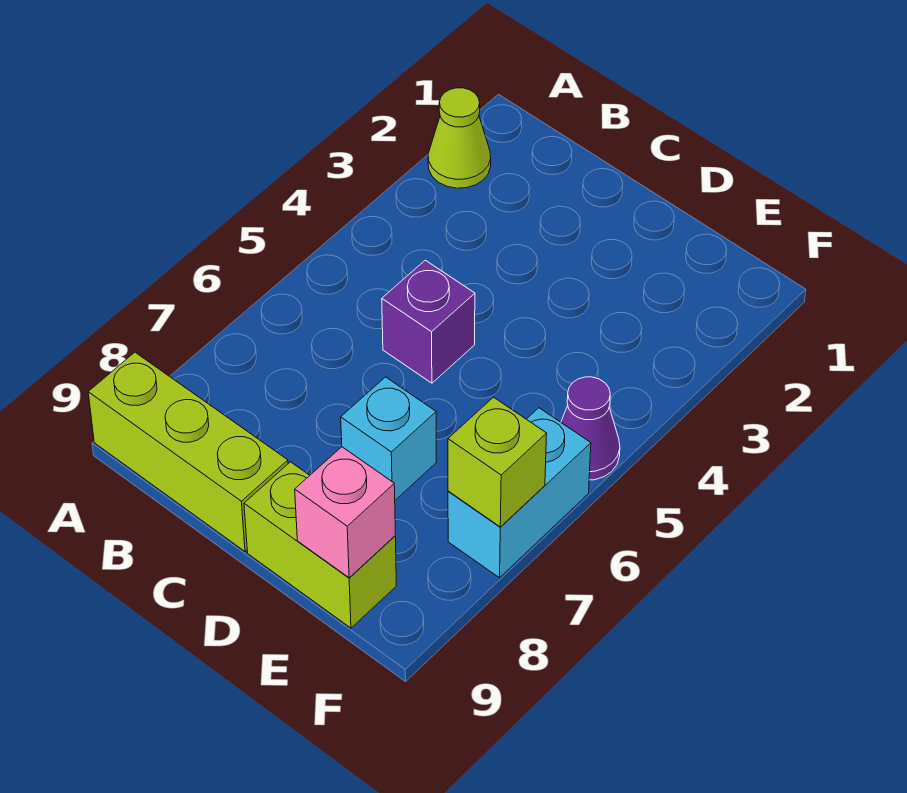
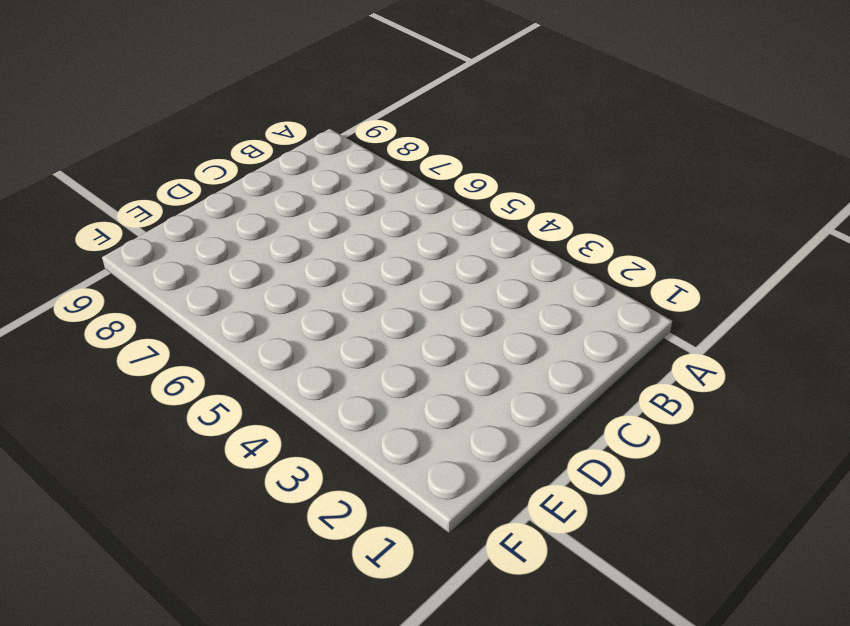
none -> lime cone A2 level 1
none -> lime brick A9:C9 level 1

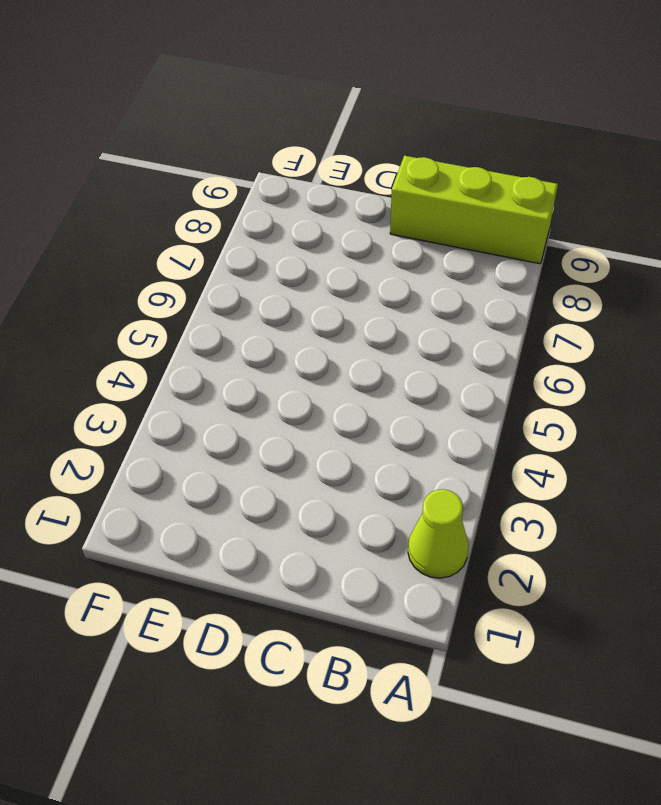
none -> purple brick C5 level 1
none -> cyan brick D7 level 1

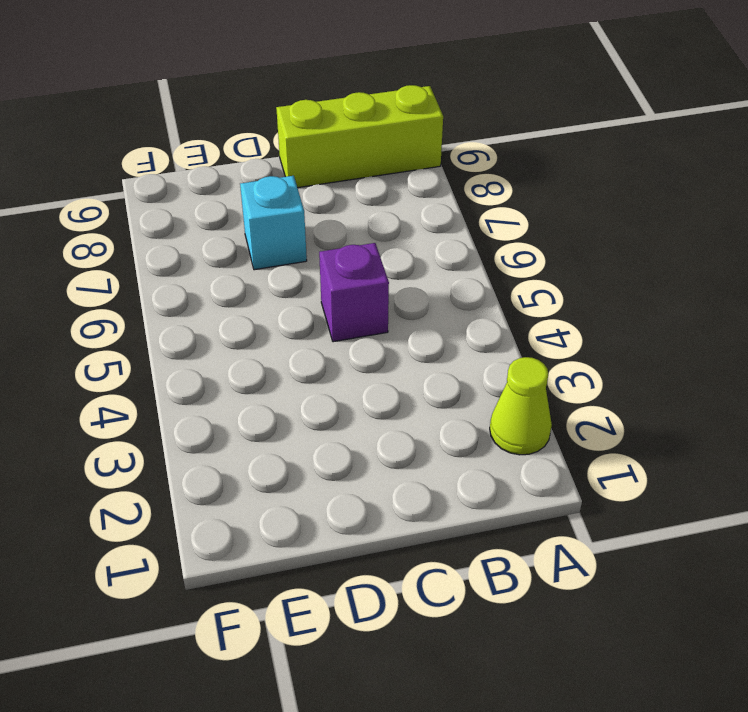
none -> lime brick D9:E9 level 1
none -> purple cone F5 level 1

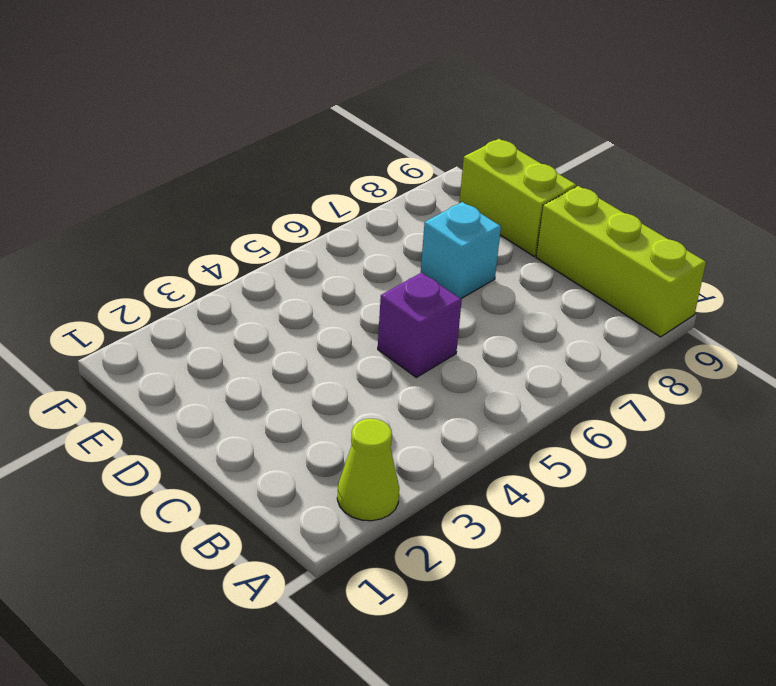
none -> purple cone F5 level 1
none -> cyan brick F6:F7 level 1

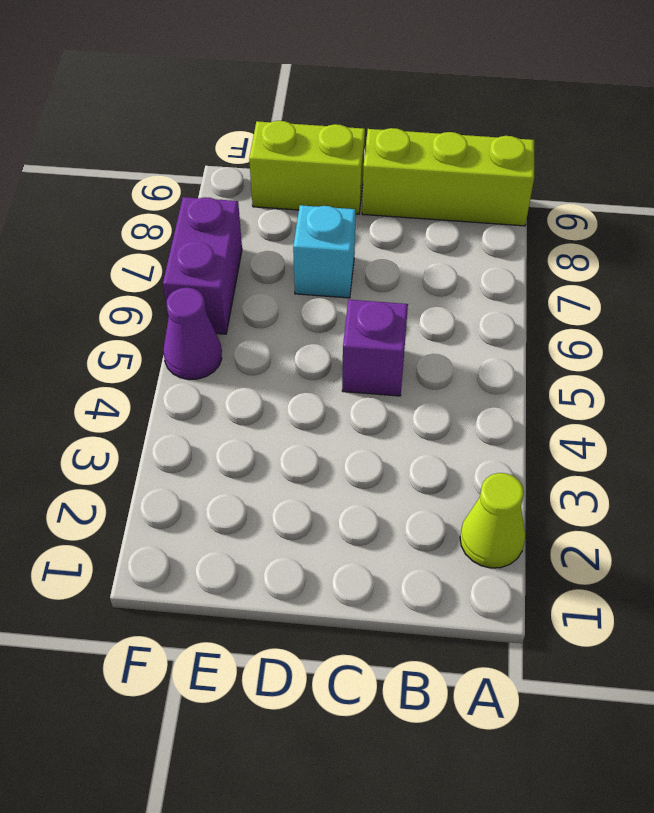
purple brick F6:F7 level 1 -> cyan brick F6:F7 level 1
none -> pink brick E9 level 2
none -> lime brick F7 level 2

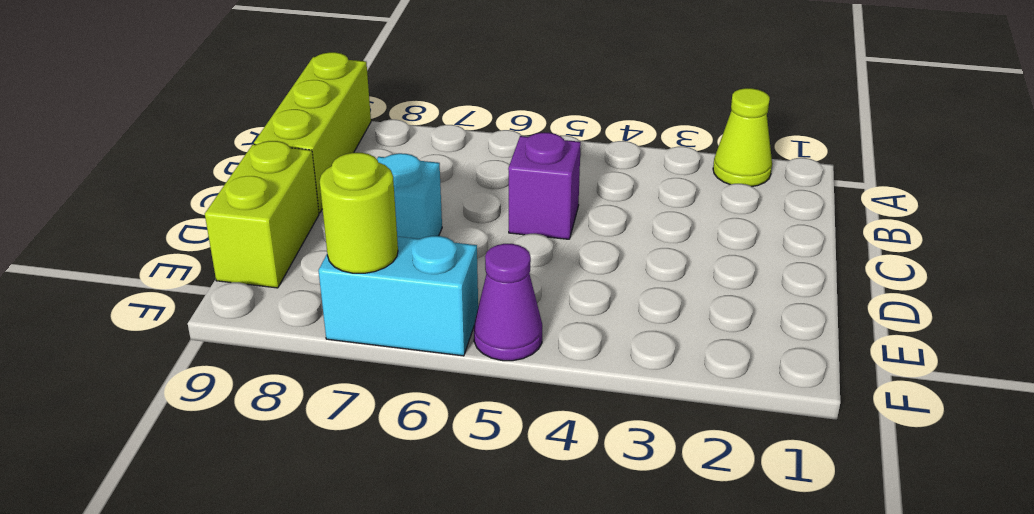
lime round brick F7 level 2 -> lime brick F7 level 2
none -> pink brick E9 level 2

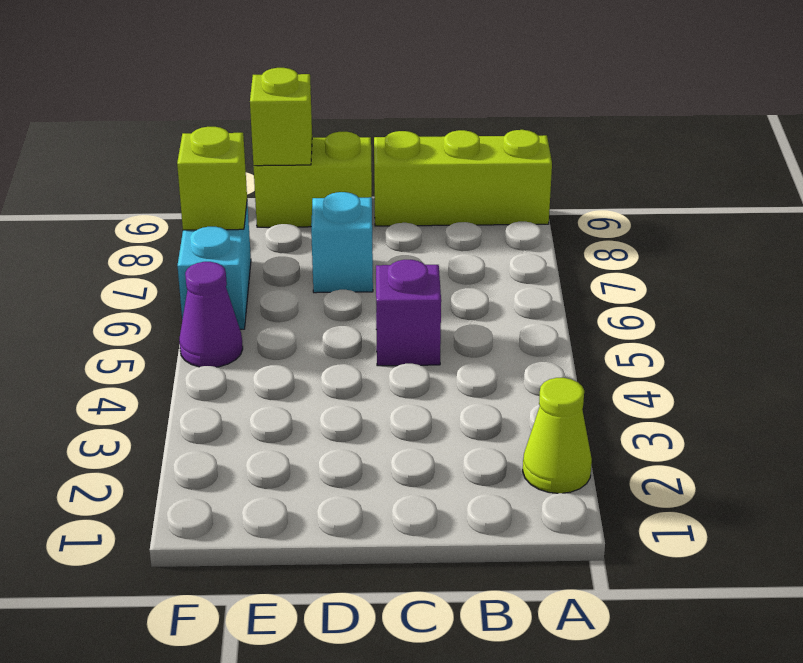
lime brick E9 level 2 -> pink brick E9 level 2

